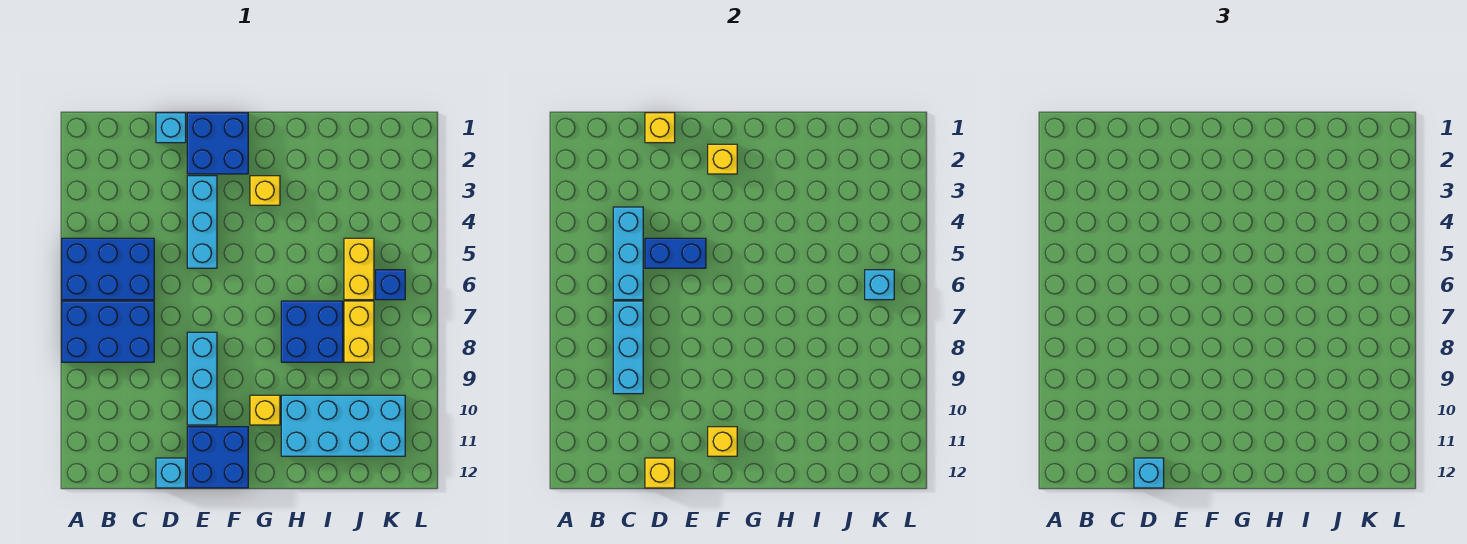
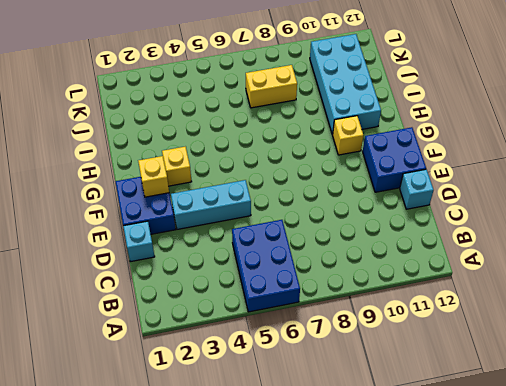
none -> blue brick A7:C8 level 1
none -> cyan brick E8:E10 level 1
none -> blue brick H7:I8 level 1

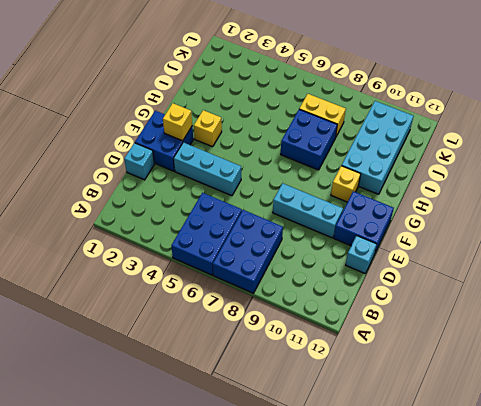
none -> yellow brick J5:J6 level 1
none -> blue brick K6 level 1
none -> cyan brick C4:C6 level 2

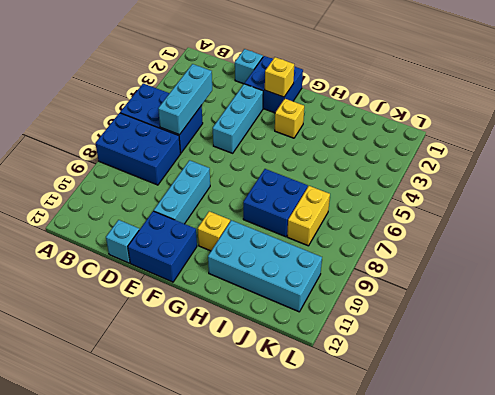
none -> yellow brick J5:J6 level 1
none -> blue brick K6 level 1
none -> cyan brick C7:C9 level 2

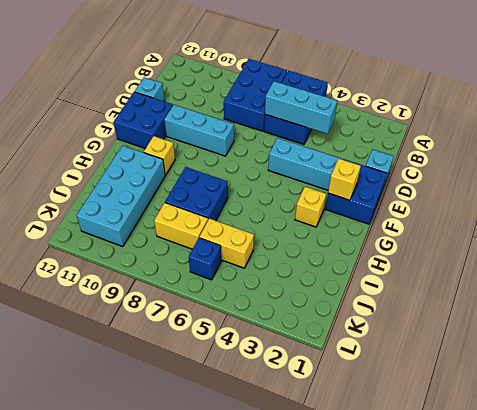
none -> cyan brick C7:C9 level 2
none -> yellow brick D1 level 2
none -> blue brick D5:E5 level 2

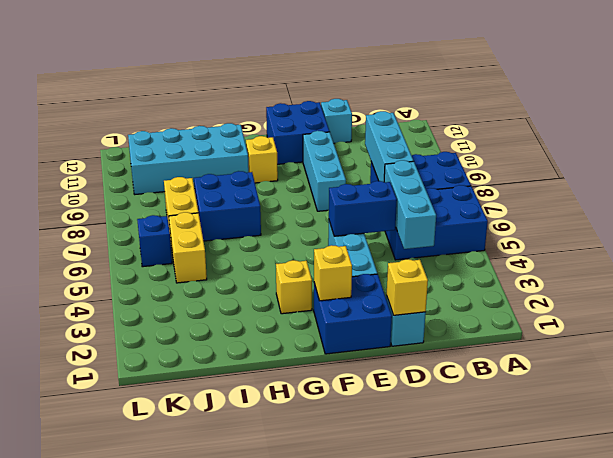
none -> yellow brick D12 level 2
none -> yellow brick F11 level 2
none -> cyan brick K6 level 2

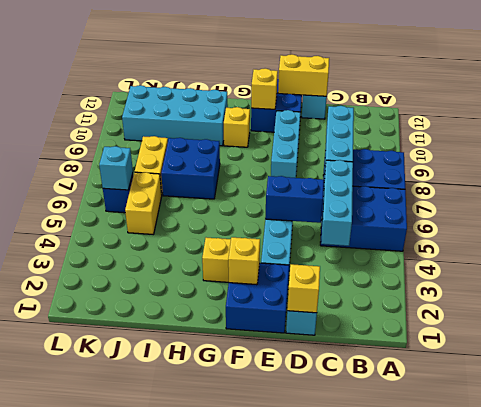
yellow brick D12:E12 level 2 -> yellow brick D12 level 2
none -> cyan brick D12 level 3

